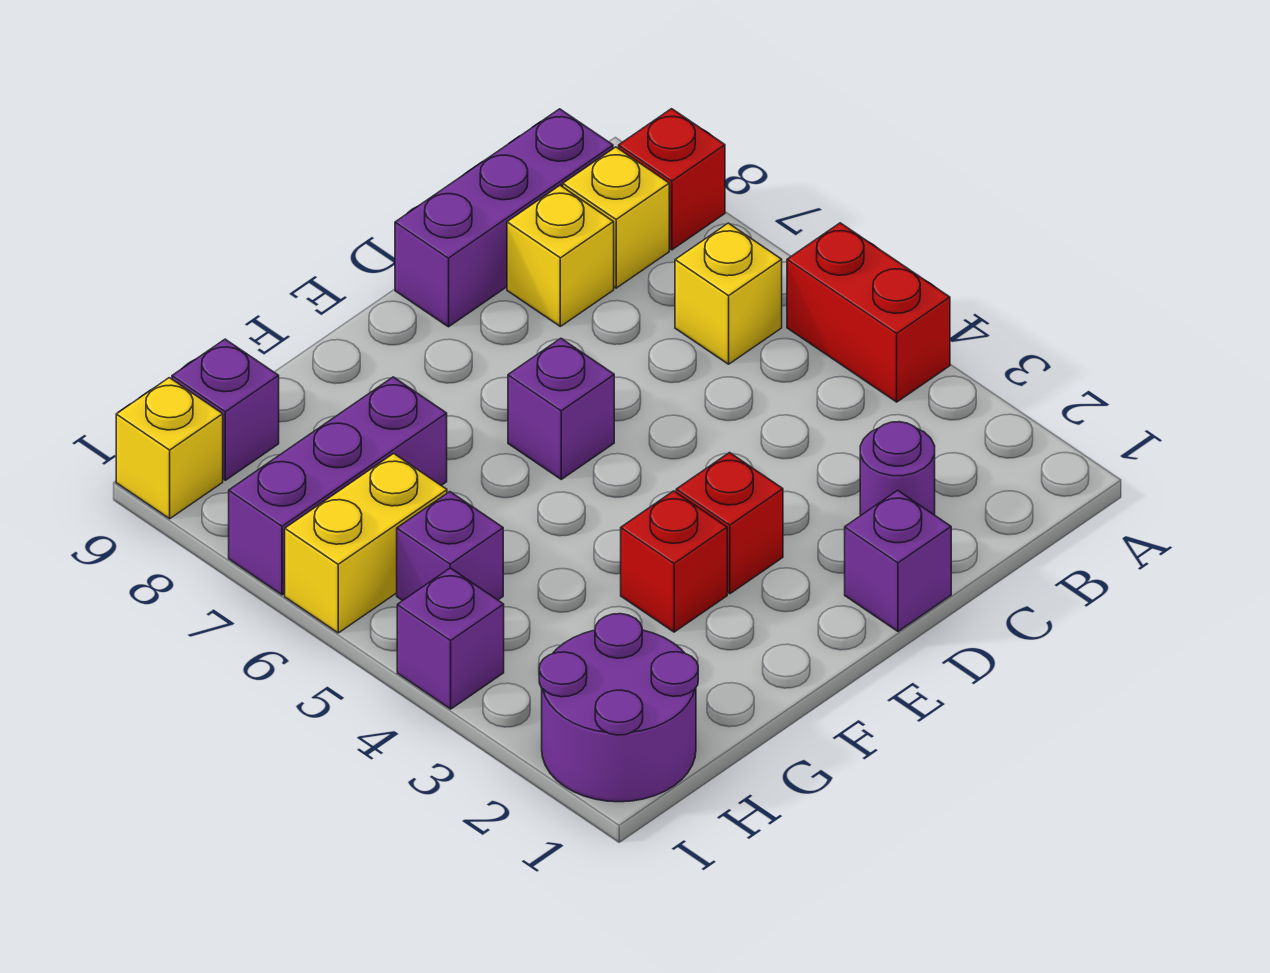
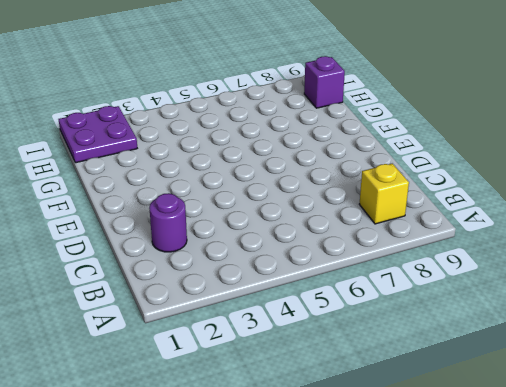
purple plate H1:I2 level 1 -> purple round brick H1:I2 level 1
none -> red brick A4:A5 level 1
none -> red brick A8 level 1
none -> yellow brick B6 level 1

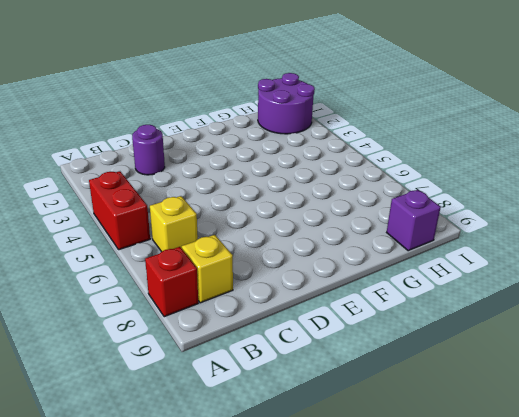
none -> purple brick B9:D9 level 1
none -> yellow brick C8 level 1
none -> purple brick D1 level 1

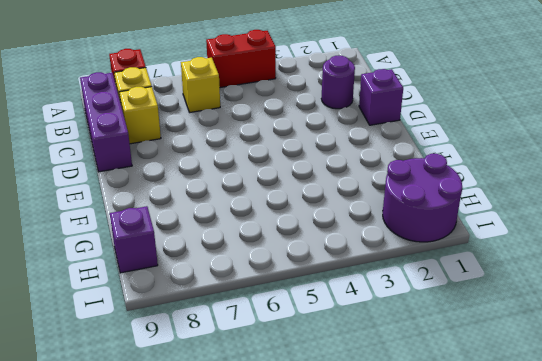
none -> red brick E3 level 1
none -> purple brick E6 level 1
none -> red brick F3 level 1

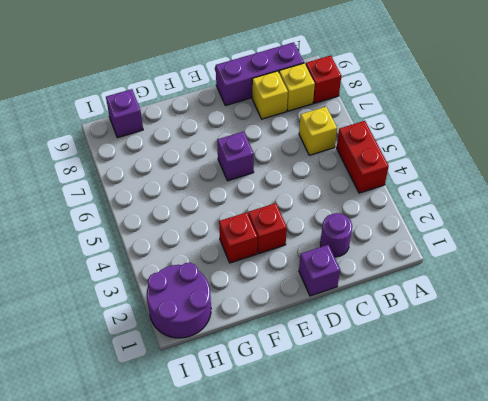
none -> purple brick G7:I7 level 1
none -> purple brick H5 level 1
none -> yellow brick H6:I6 level 1

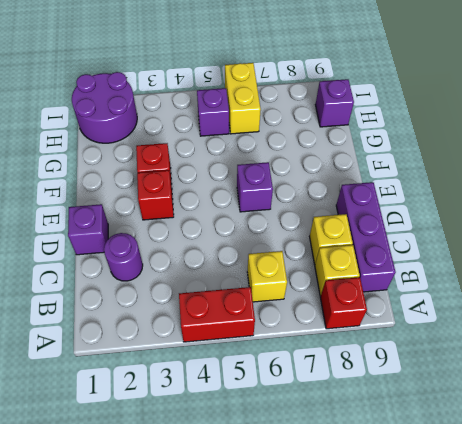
none -> purple brick G7:I7 level 1
none -> purple brick I4 level 1
none -> yellow brick I9 level 1

